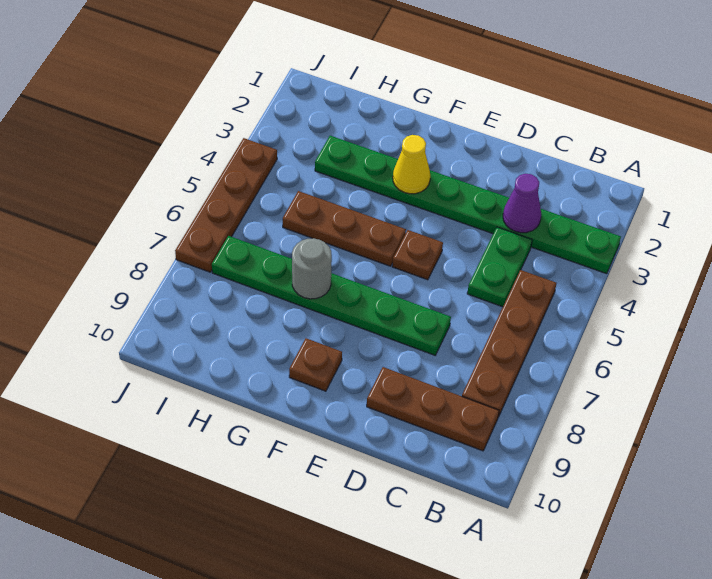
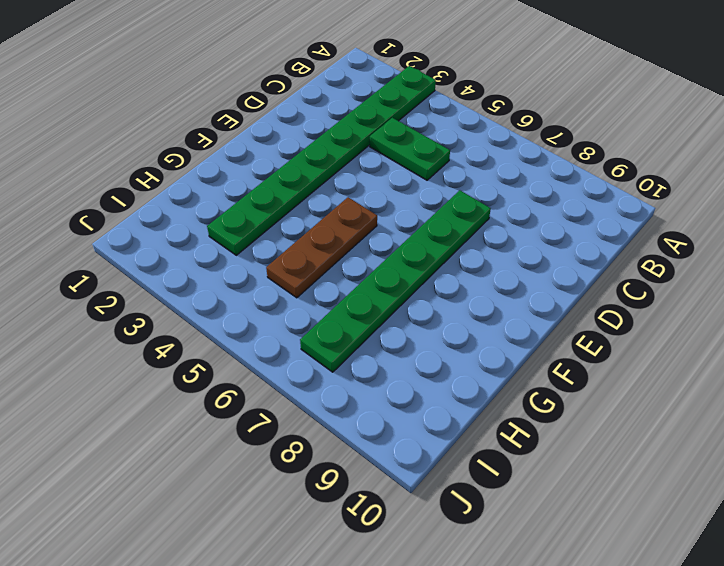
none -> brown plate B5:B8 level 1
none -> brown plate B9:D9 level 1
none -> brown plate E5 level 1

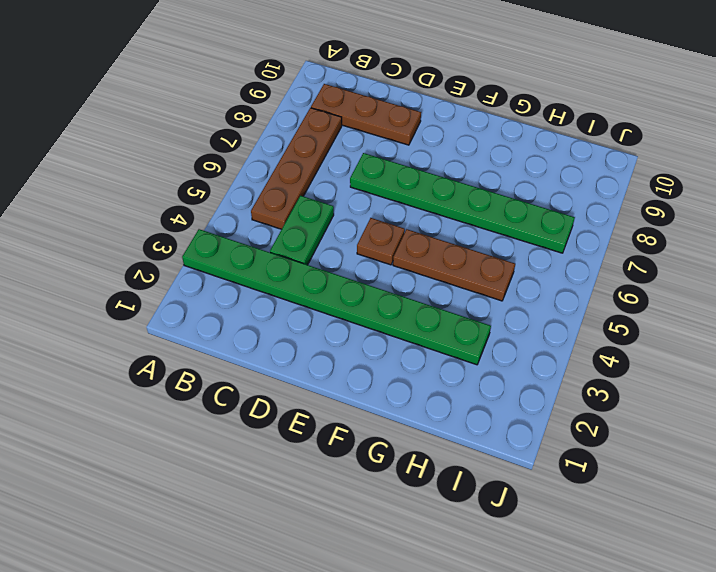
none -> brown plate F9 level 1
none -> brown plate J4:J7 level 1
none -> purple cone C3 level 2

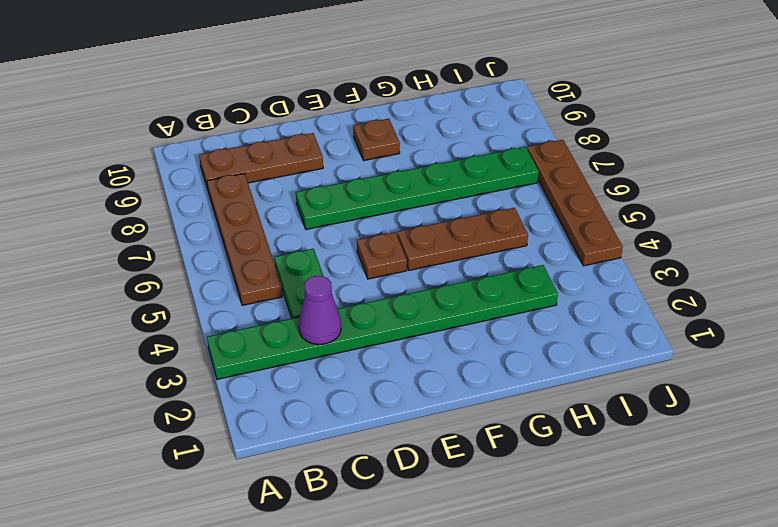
none -> yellow cone F3 level 2
none -> grey round brick G7 level 2

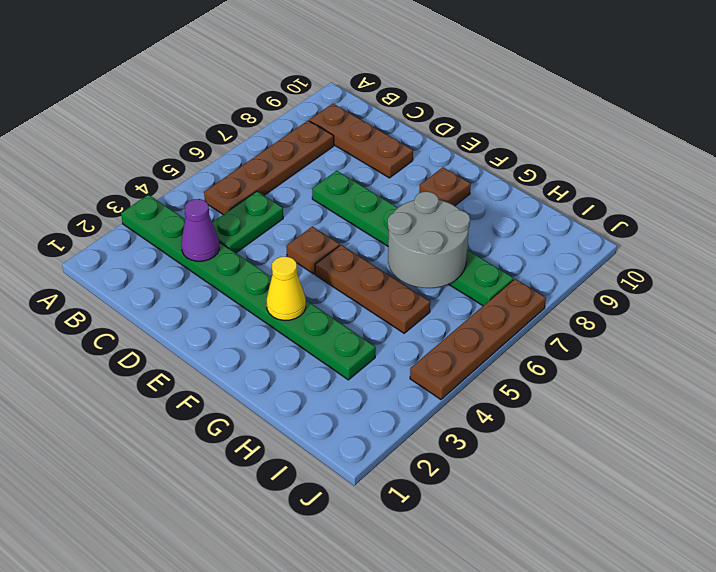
grey round brick G6:H7 level 2 -> grey round brick G7 level 2

